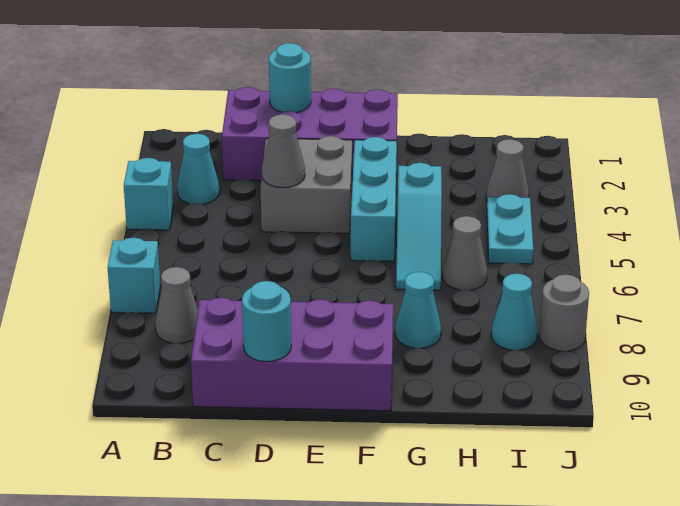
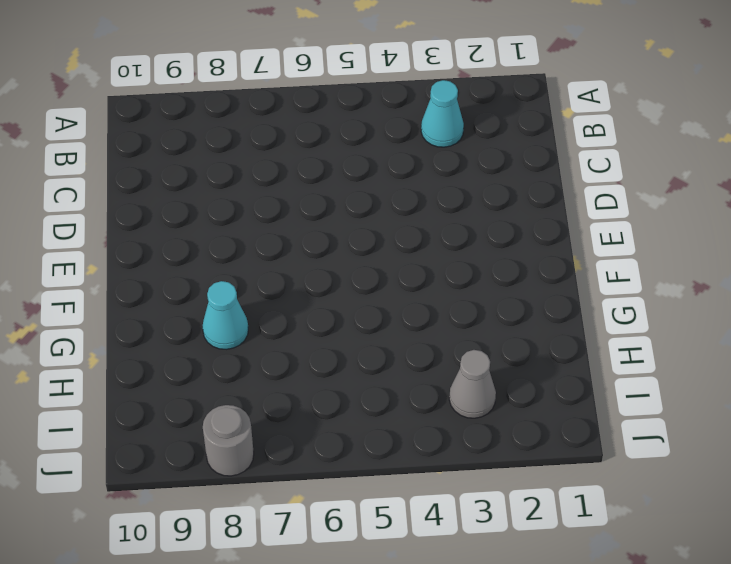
none -> cyan brick A4 level 1
none -> cyan brick A7 level 1
none -> grey cone B8 level 1

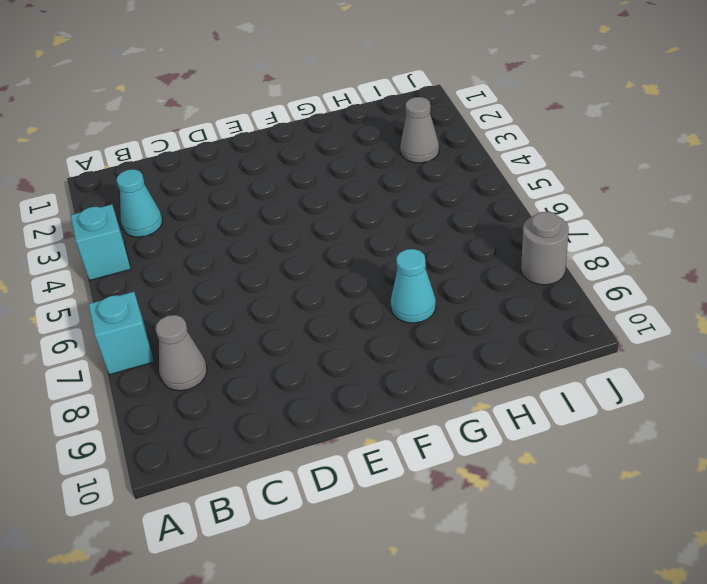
none -> purple brick C1:F2 level 1
none -> purple brick C9:F10 level 1
none -> grey brick D3:E4 level 1

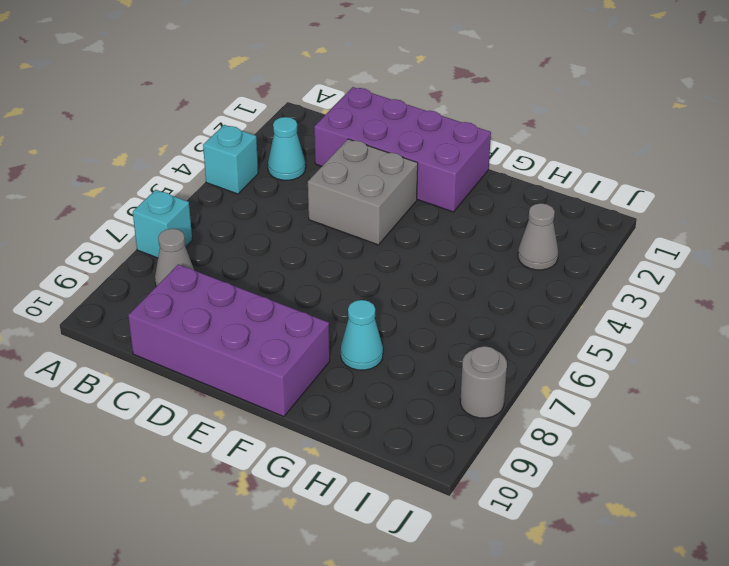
none -> cyan brick F3:F5 level 1
none -> cyan slope G4:G6 level 1 top 4
none -> grey cone H6 level 1

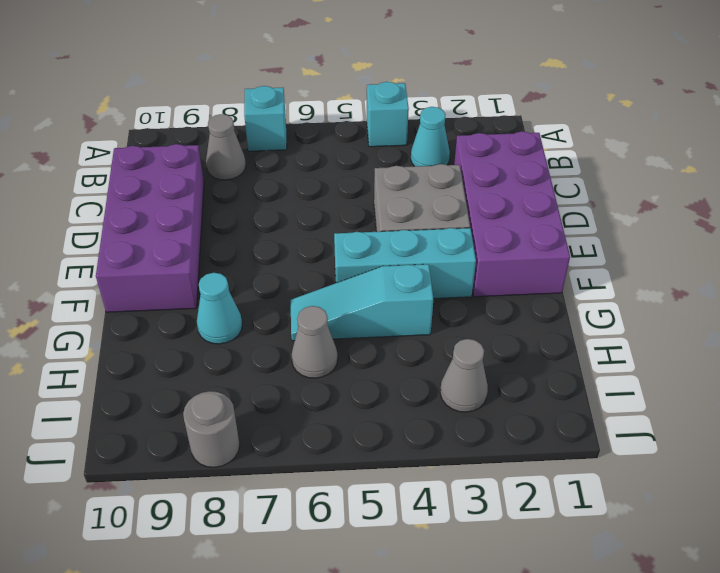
none -> cyan plate I4:I5 level 1
none -> cyan cone I8 level 1
none -> cyan round brick D1 level 2

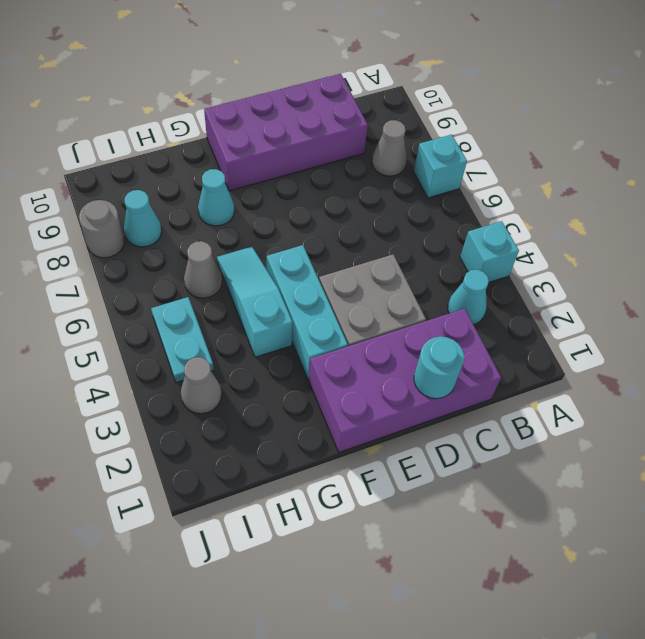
none -> grey cone D4 level 2
none -> cyan round brick D10 level 2

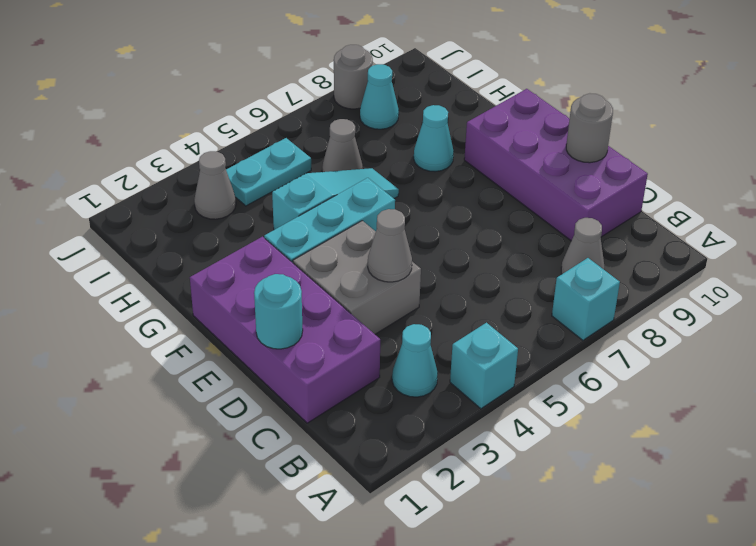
grey round brick D10 level 2 -> cyan round brick D10 level 2

